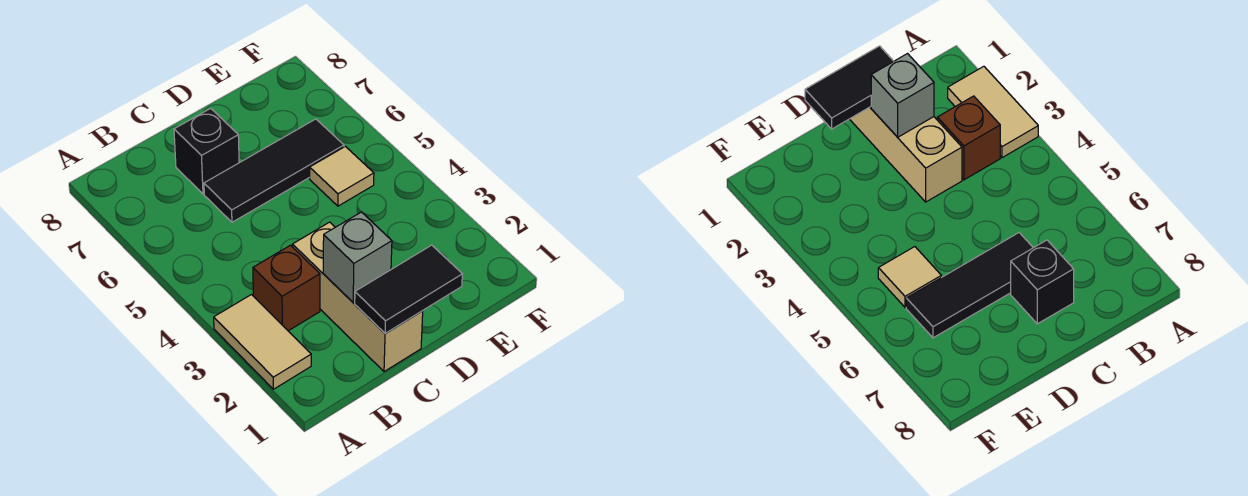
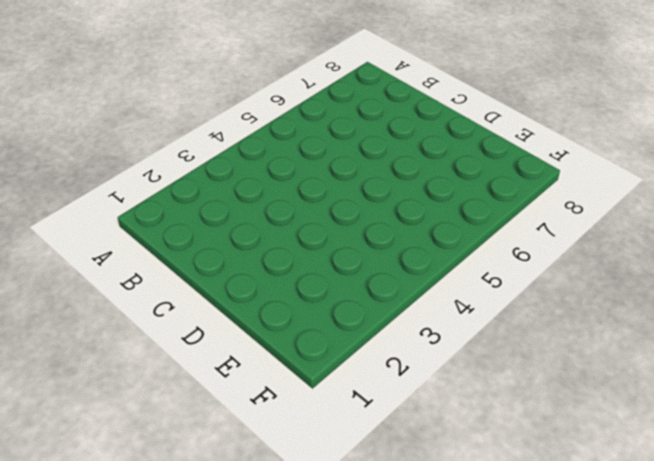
none -> tan tile A2:A3 level 1
none -> brown brick B3 level 1

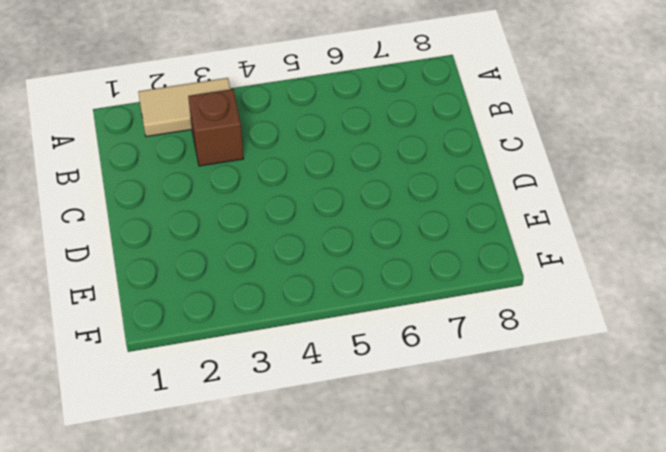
none -> tan brick C1:C3 level 1
none -> black tile C6:E6 level 1

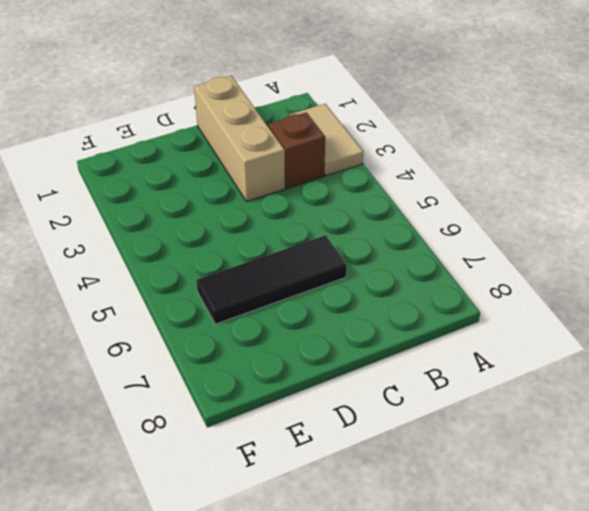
none -> black brick C7 level 1
none -> tan tile E5 level 1

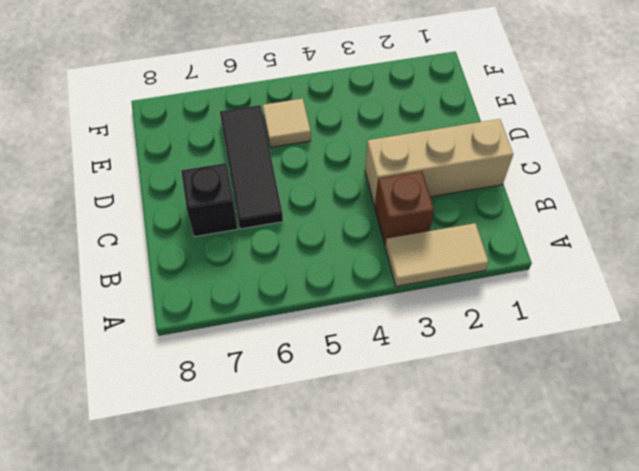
none -> black tile C1:D1 level 2
none -> grey brick C2 level 2

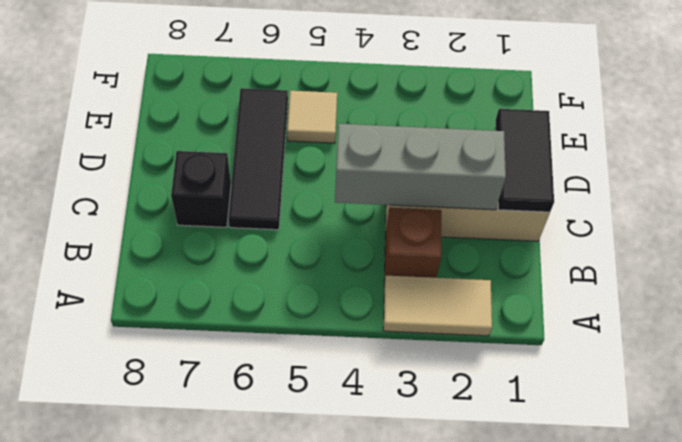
grey brick C2:C4 level 2 -> grey brick C2 level 2

